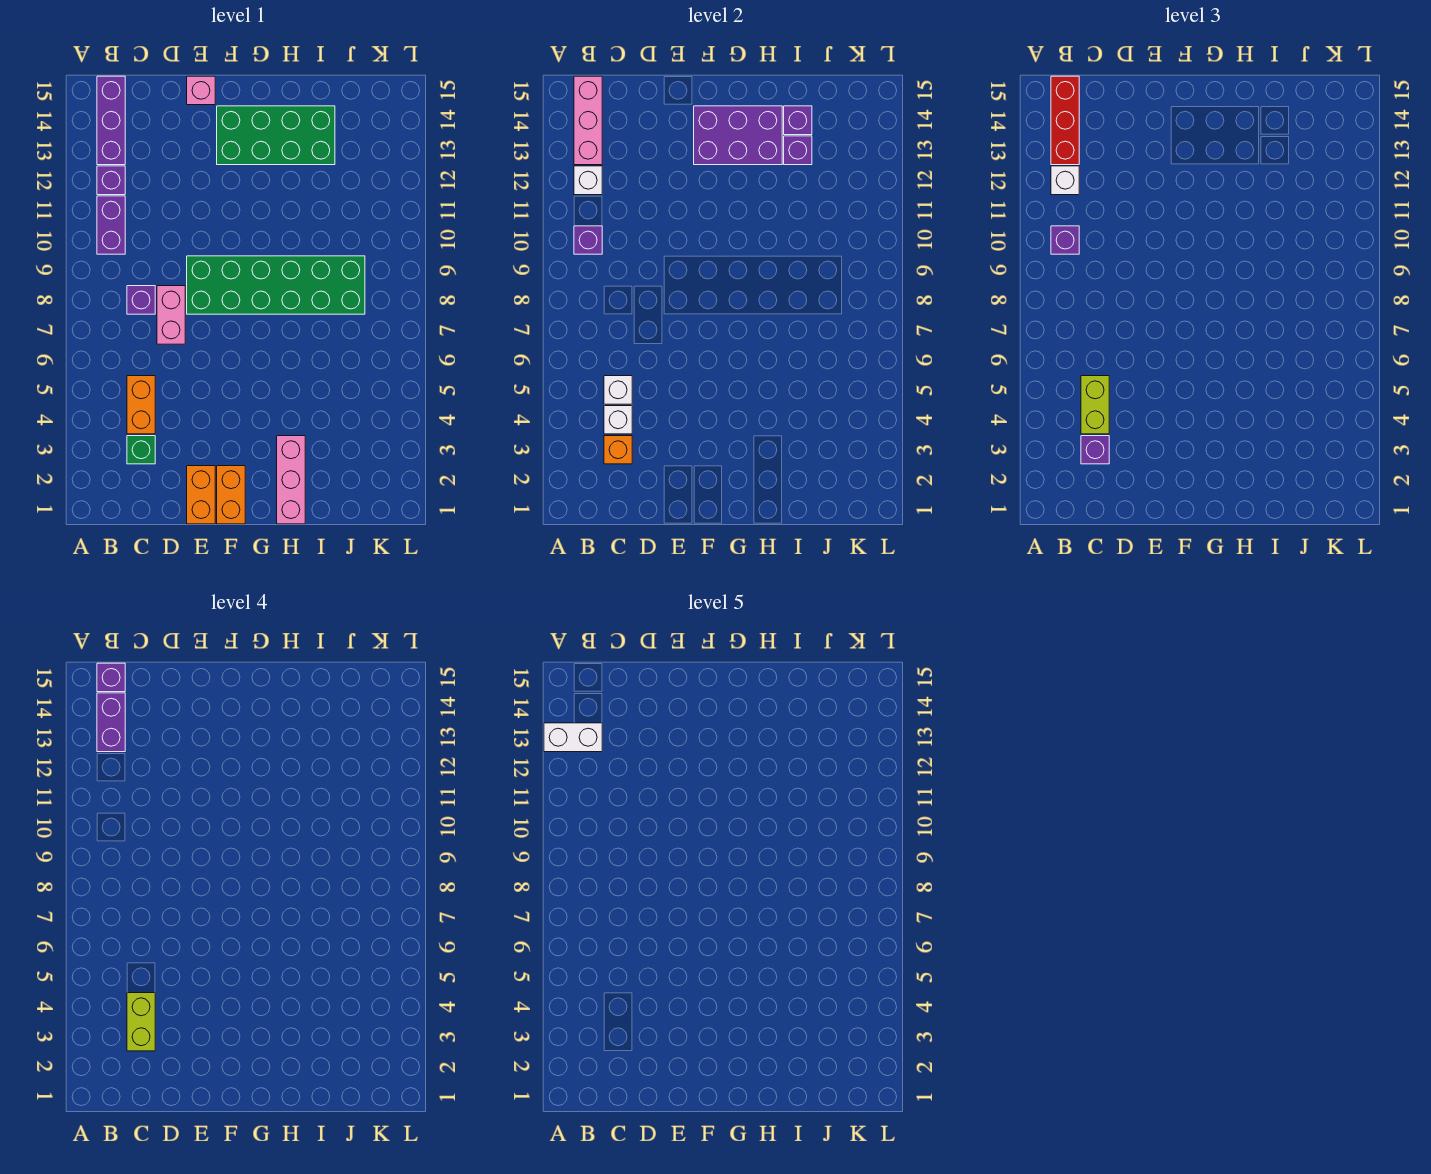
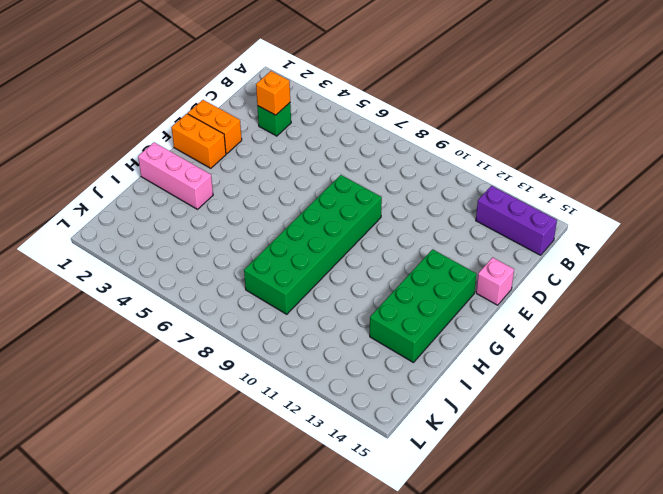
none -> purple brick B10:B11 level 1
none -> purple brick B12 level 1
none -> orange brick C4:C5 level 1
none -> purple brick C8 level 1

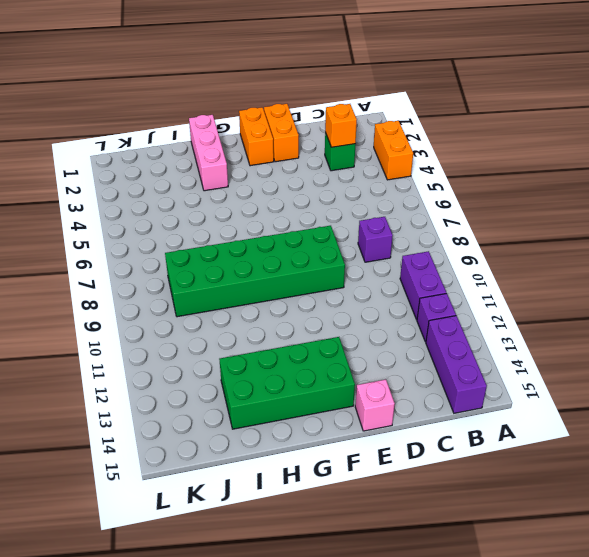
orange brick A3:A4 level 1 -> orange brick C4:C5 level 1
none -> pink brick D7:D8 level 1
none -> purple brick B10 level 2
none -> white brick B12 level 2
none -> pink brick B13:B15 level 2

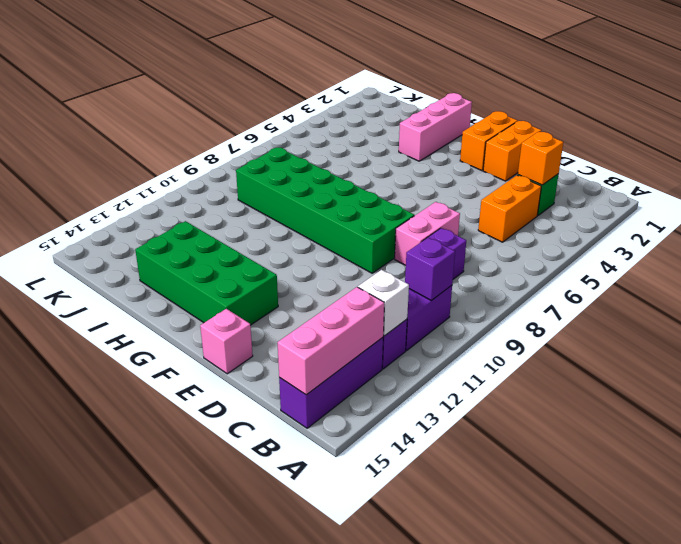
none -> white brick C4 level 2
none -> white brick C5 level 2
none -> purple brick F13:H14 level 2
none -> purple brick I13 level 2

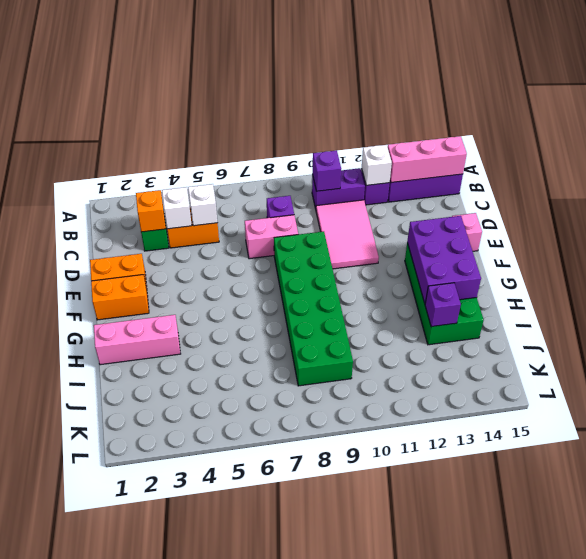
pink tile C10:E11 level 1 -> none
none -> purple brick I14 level 2
none -> purple brick B10 level 3
none -> white brick B12 level 3
none -> red brick B13:B15 level 3

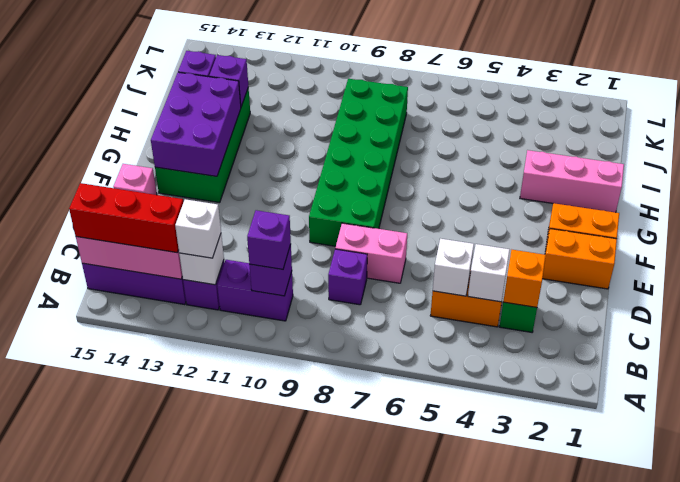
none -> purple brick C3 level 3
none -> lime brick C4:C5 level 3
none -> purple brick B13:B14 level 4
none -> purple brick B15 level 4

